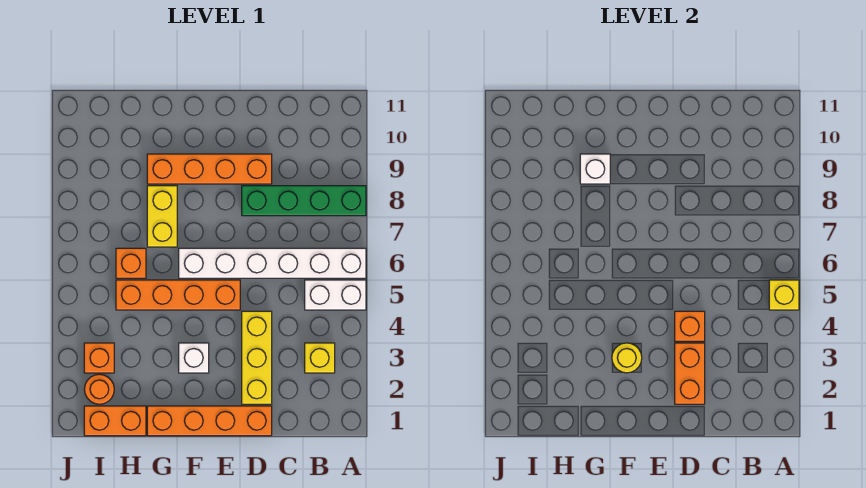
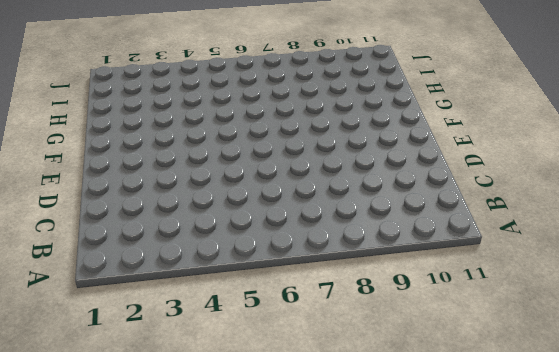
none -> white brick A5:B5 level 1
none -> white brick A6:F6 level 1
none -> green brick A8:D8 level 1

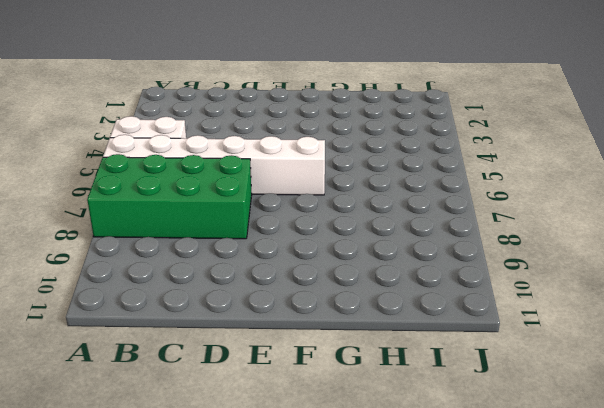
green brick A7:D8 level 1 -> green brick A8:D8 level 1
none -> yellow brick B3 level 1
none -> orange brick D1:G1 level 1
none -> yellow brick D2:D4 level 1

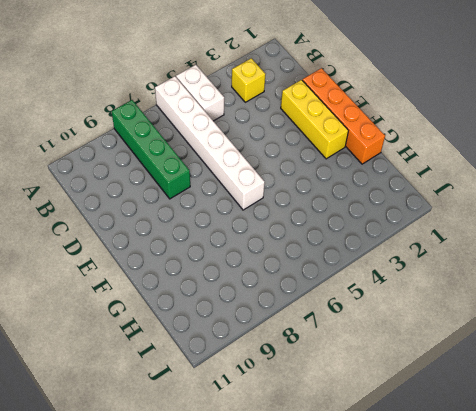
yellow brick D2:F2 level 1 -> yellow brick D2:D4 level 1
none -> orange brick D9:G9 level 1
none -> orange brick E5:H5 level 1
none -> white brick F3 level 1

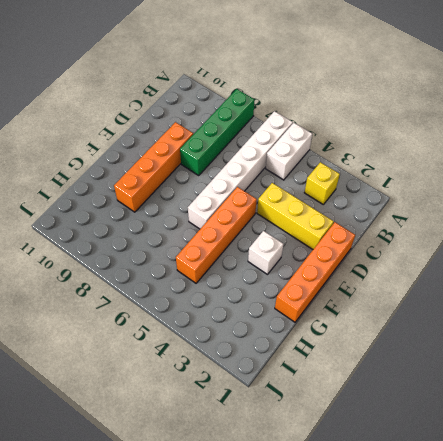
none -> yellow brick G7:G8 level 1
none -> orange brick H1:I1 level 1
none -> orange brick H6 level 1

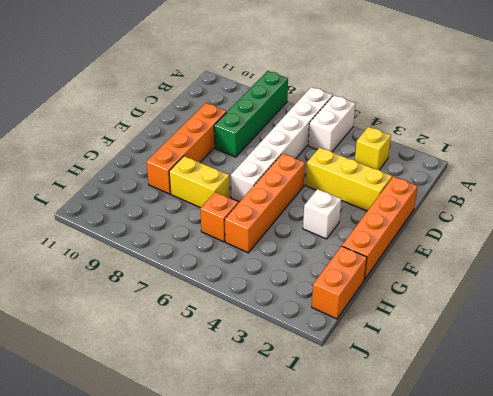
none -> orange round brick I2 level 1
none -> orange brick I3 level 1
none -> yellow brick A5 level 2

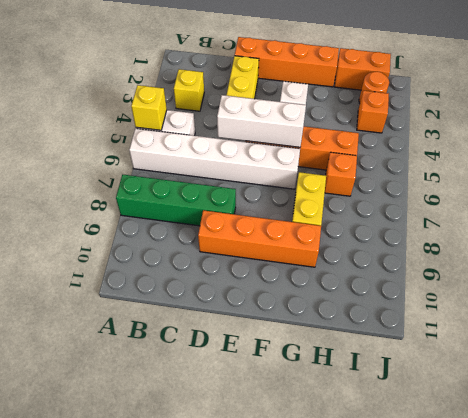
white brick D5:F5 level 2 -> none
none -> orange brick D2:D3 level 2
none -> orange brick D4 level 2
none -> yellow round brick F3 level 2

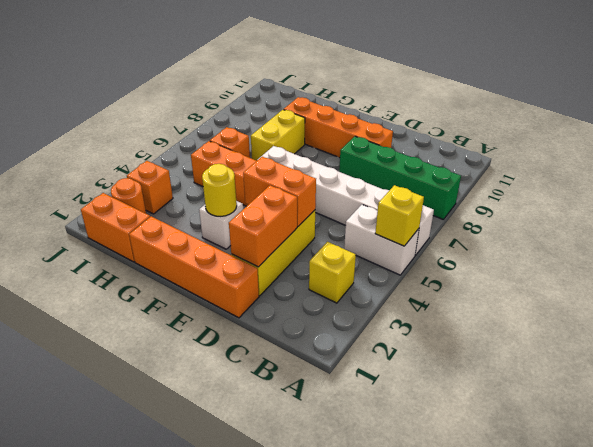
orange brick D4:E4 level 2 -> orange brick D4 level 2
none -> white brick G9 level 2

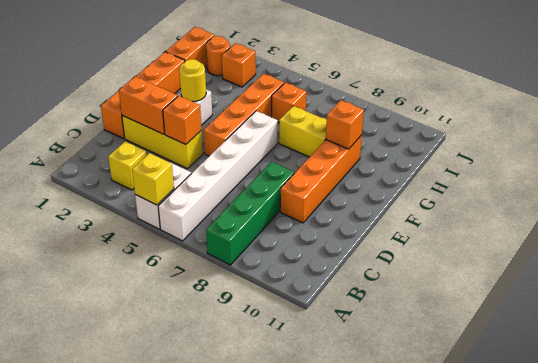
orange brick G9 level 2 -> white brick G9 level 2

